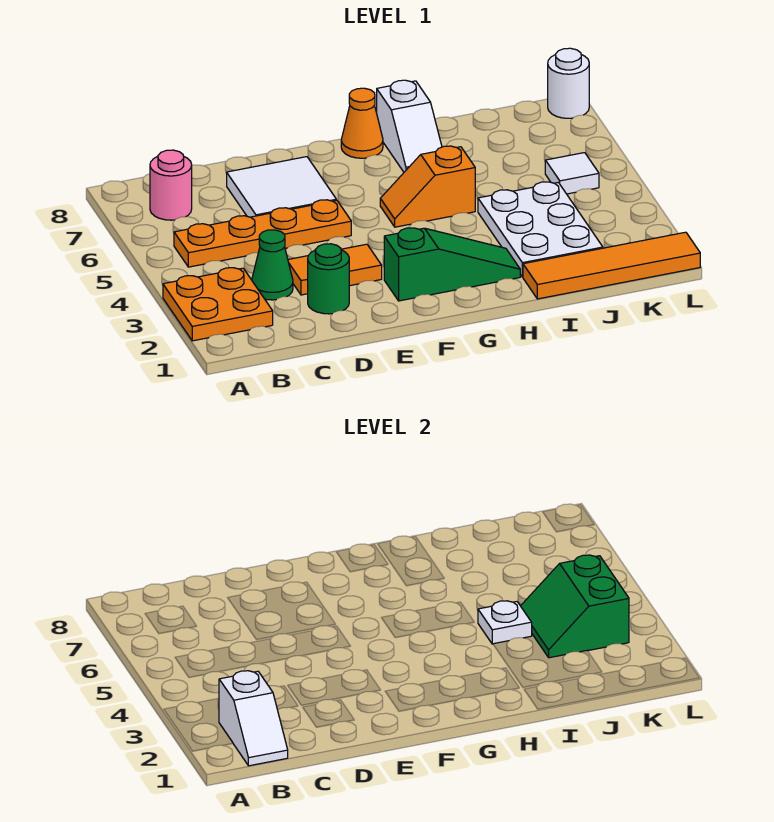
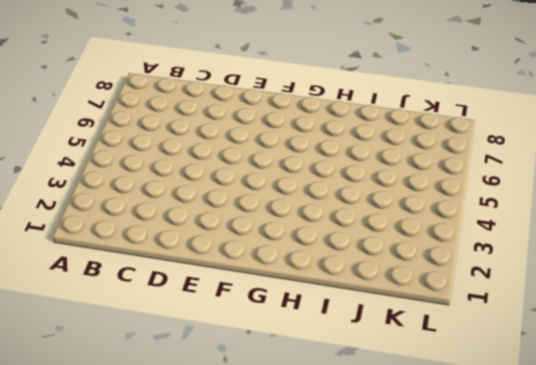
none -> orange plate A2:B3 level 1
none -> orange plate B5:E5 level 1
none -> pink round brick B7 level 1

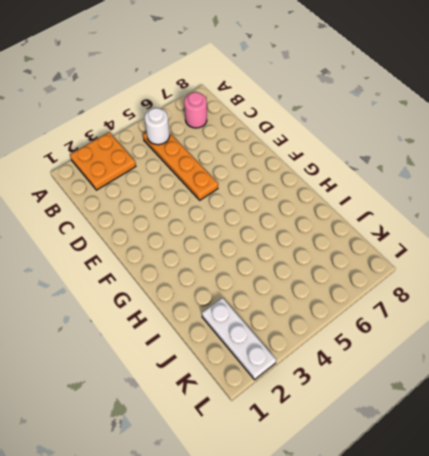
white round brick B5 level 2 -> white round brick L8 level 1
white plate J2:L2 level 1 -> white plate I2:J4 level 1
none -> green cone C3 level 1
none -> green round brick D2 level 1
none -> orange tile D3:E3 level 1

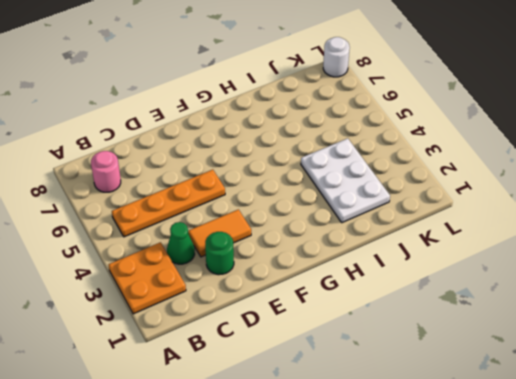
none -> white tile D6:E7 level 1
none -> green slope F2:H2 level 1 top F
none -> orange slope G5:H5 level 1 top H

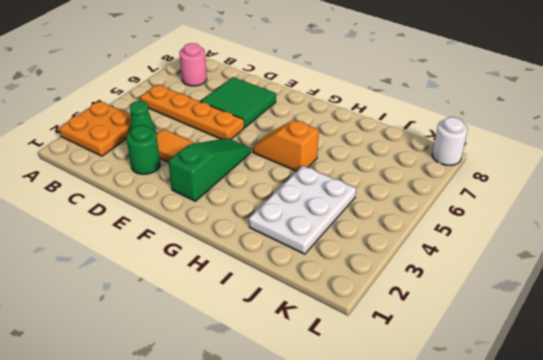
green tile D6:E7 level 1 -> white tile D6:E7 level 1
green slope F2:F4 level 1 top 2 -> green slope F2:H2 level 1 top F
none -> orange cone G8 level 1
none -> white slope H7:H8 level 1 top 8
none -> orange tile I1:L1 level 1

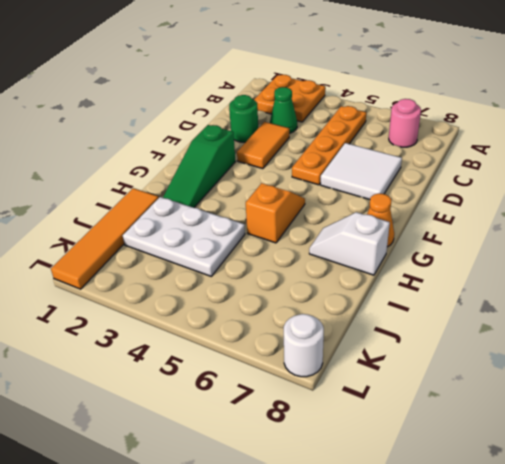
none -> white tile K5 level 1
none -> white slope B1:B2 level 2 top 2
none -> white plate I4 level 2

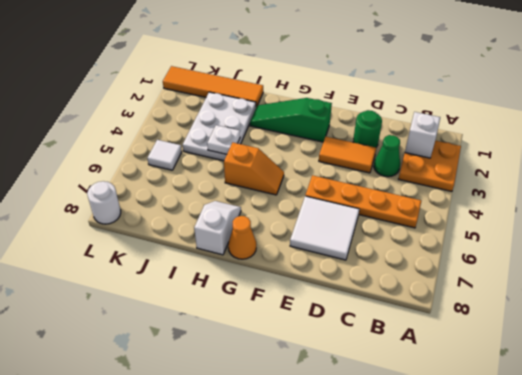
none -> pink round brick B7 level 1
none -> green slope J3:K4 level 2 top K

